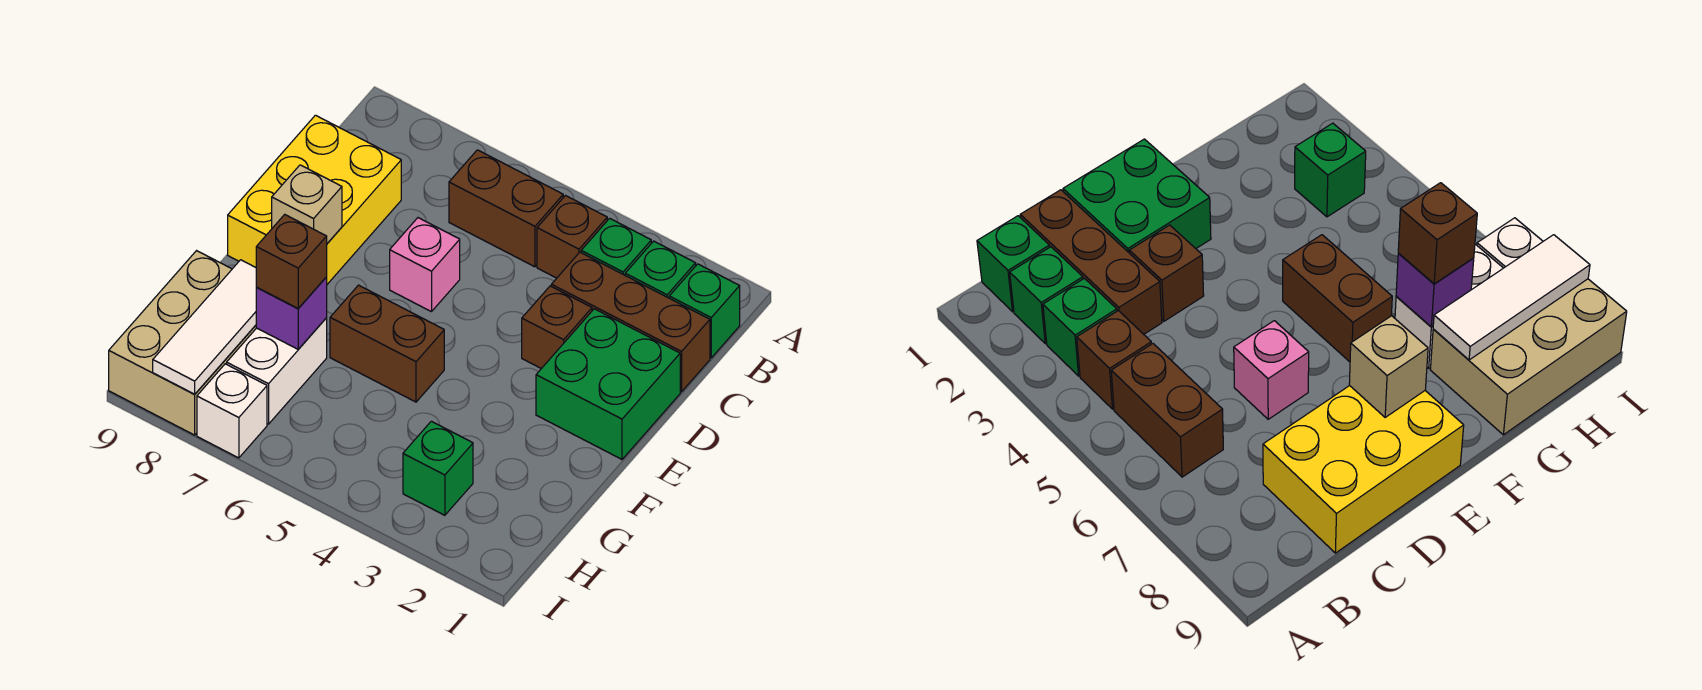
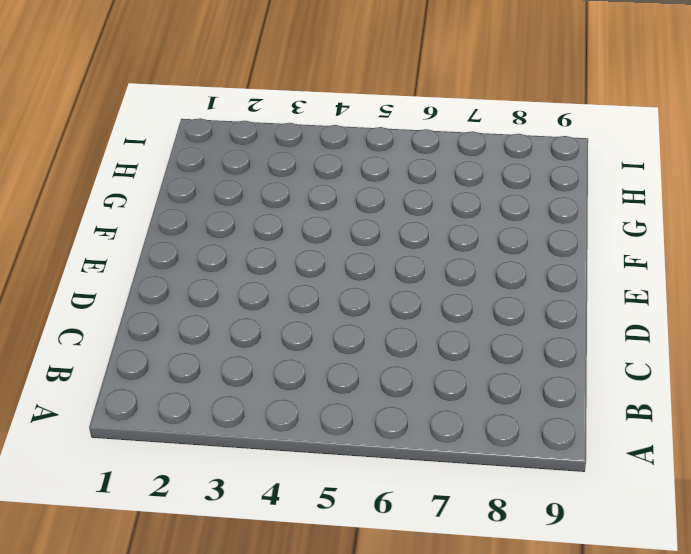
none -> green brick B1 level 1
none -> green brick B2 level 1
none -> green brick B3 level 1

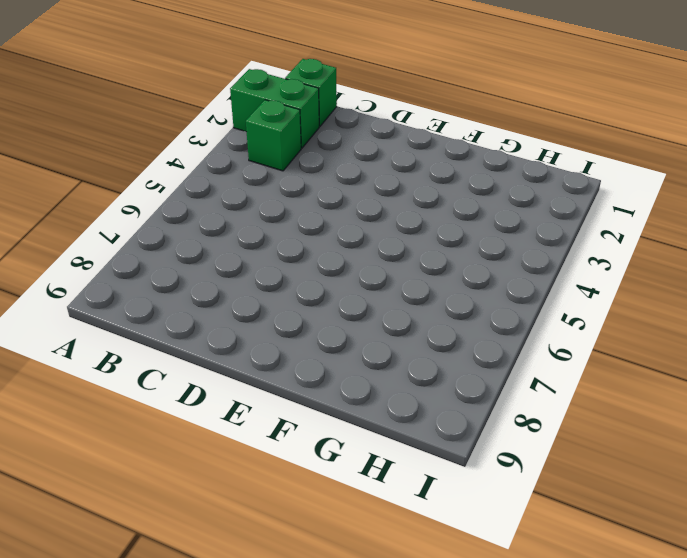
green brick A2:B2 level 1 -> green brick B2 level 1
none -> brown brick B4 level 1
none -> brown brick B5:B6 level 1
none -> brown brick C1:C3 level 1

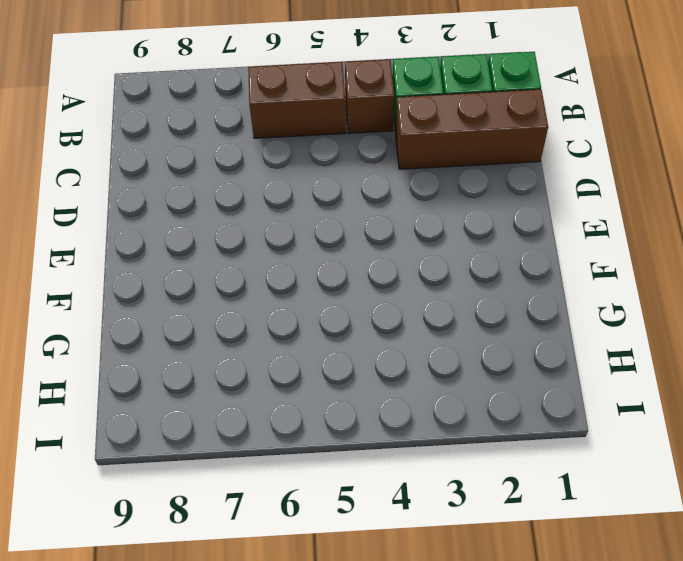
none -> yellow brick C8:E9 level 1
none -> green brick D1:E2 level 1
none -> brown brick D3 level 1

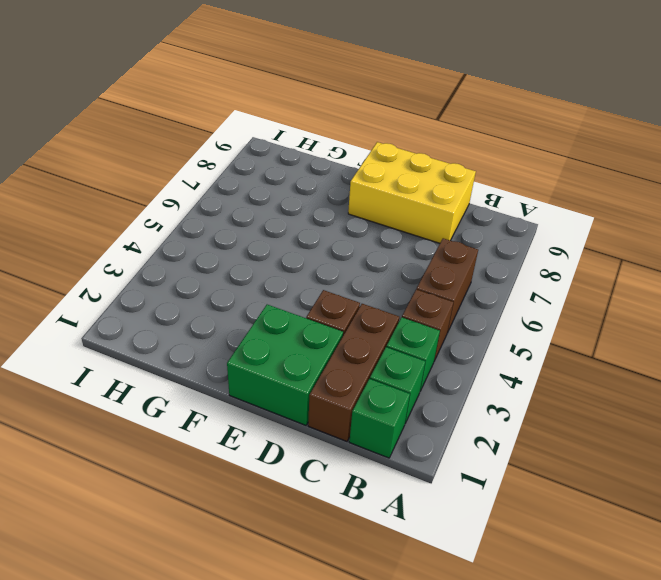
none -> pink brick D6 level 1
none -> brown brick F5:F6 level 1
none -> white brick G7:H7 level 1

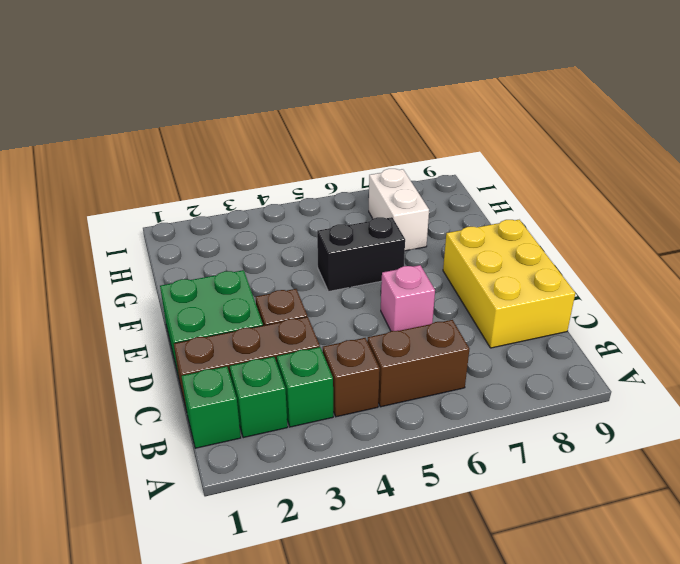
black brick F5:F6 level 1 -> brown brick F5:F6 level 1
none -> tan brick G8:I9 level 1
none -> green brick H3 level 1
none -> white brick I7 level 1

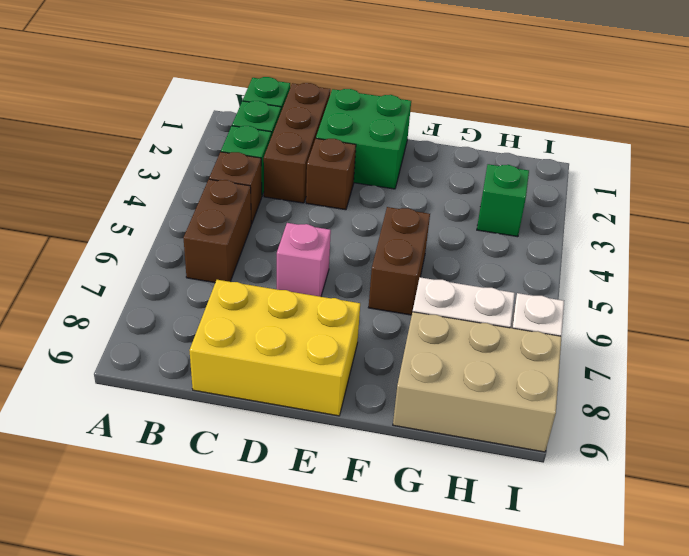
none -> tan brick E8 level 2
none -> purple brick G7 level 2
none -> white tile G8:I8 level 2

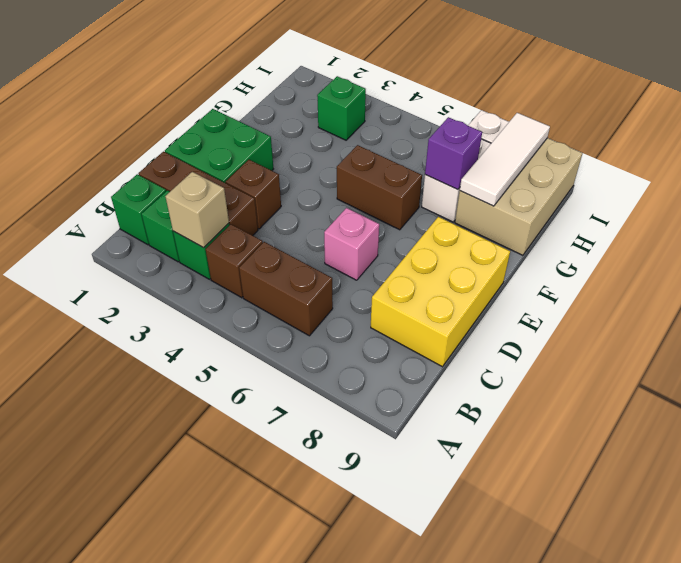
tan brick B3 level 2 -> tan brick E8 level 2
none -> brown brick G7 level 3

